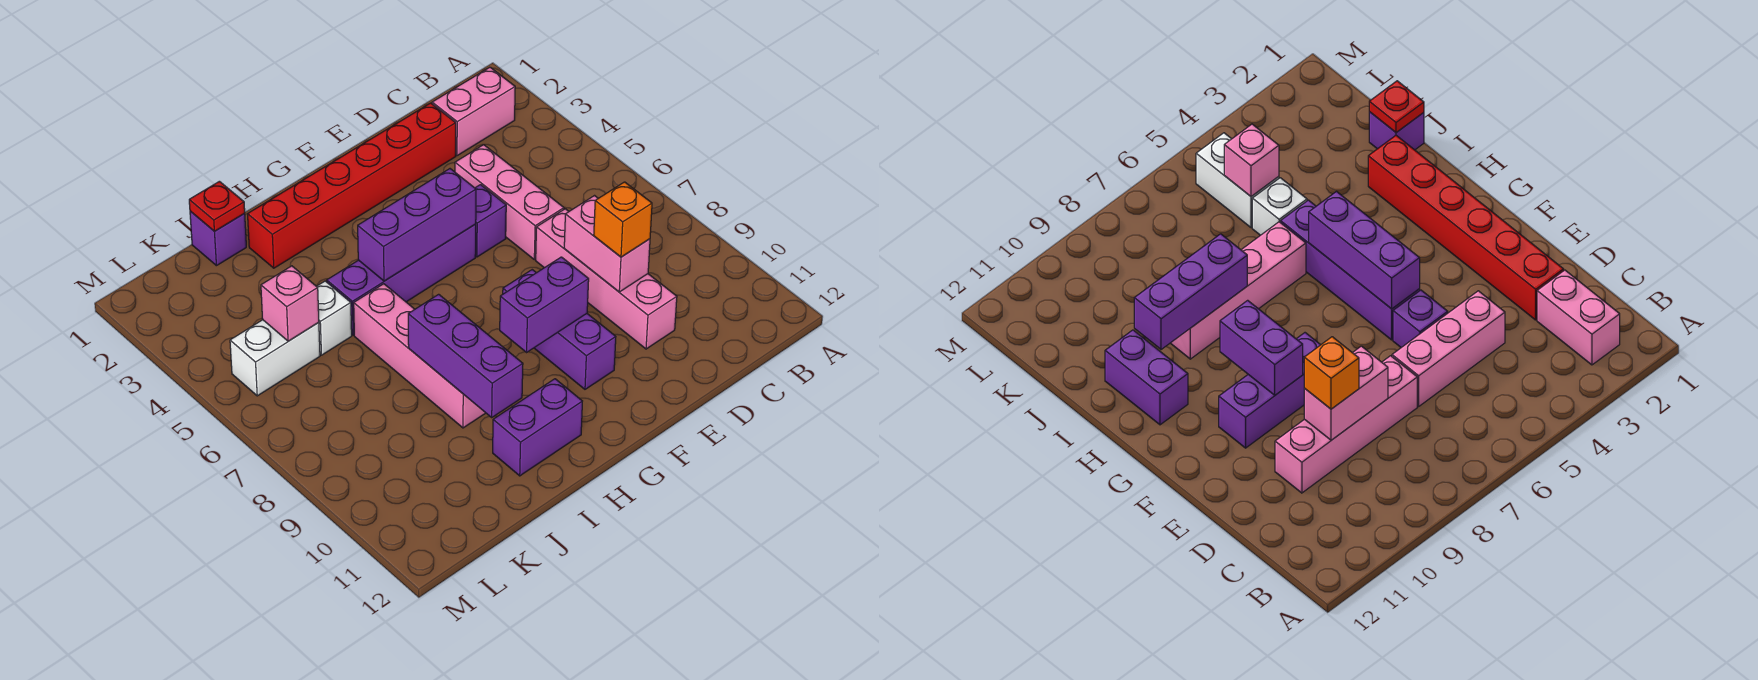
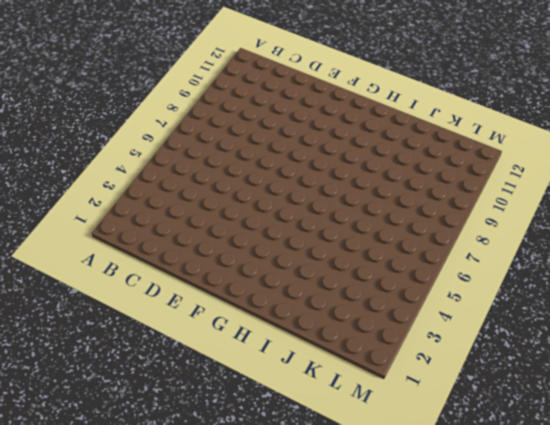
none -> pink brick B2:C2 level 1
none -> red brick D2:I2 level 1
none -> pink brick D4:D6 level 1

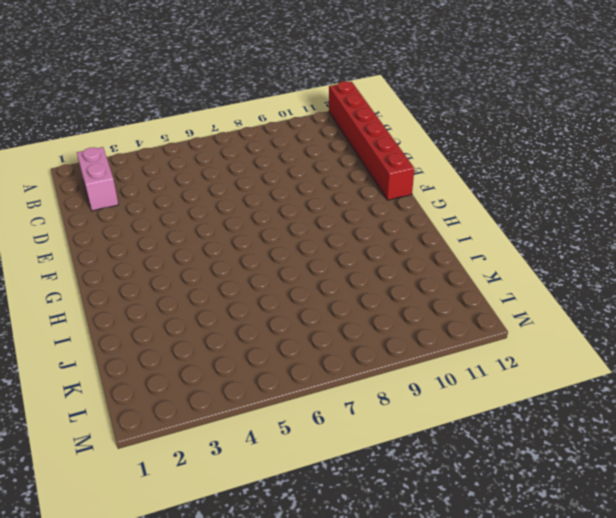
red brick A12:F12 level 1 -> red brick D2:I2 level 1
none -> pink brick D4:D6 level 1
none -> pink brick D7:D10 level 1
none -> purple brick E5 level 1

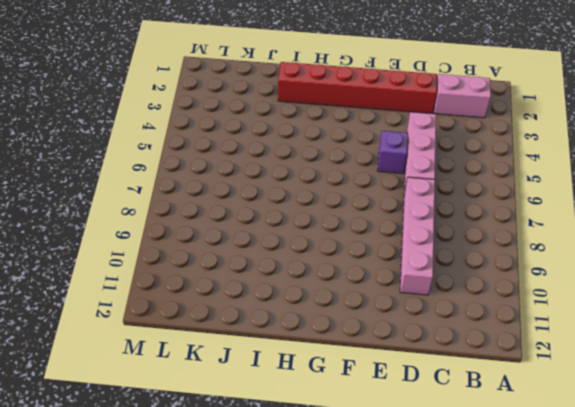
none -> purple brick F5:I5 level 1
none -> purple brick F8:F10 level 1
none -> purple brick H11:I11 level 1

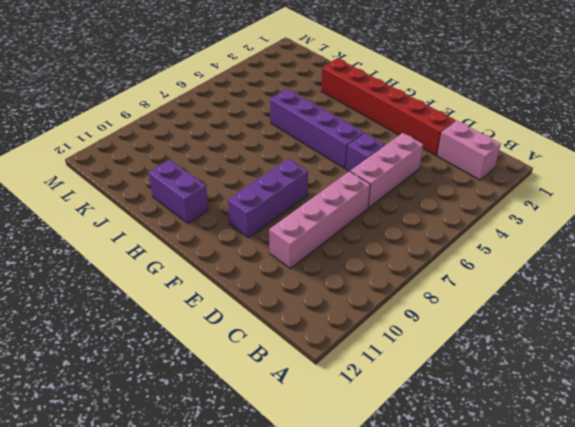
none -> pink brick I6:I9 level 1
none -> purple brick J1 level 1
none -> white brick J5 level 1

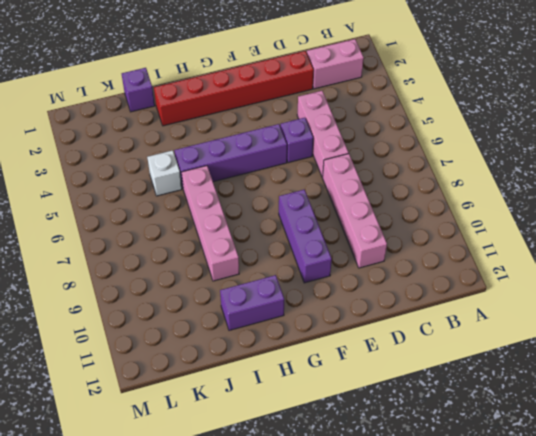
none -> white brick K5:L5 level 1
none -> pink brick D8:D9 level 2
none -> purple brick F5:H5 level 2

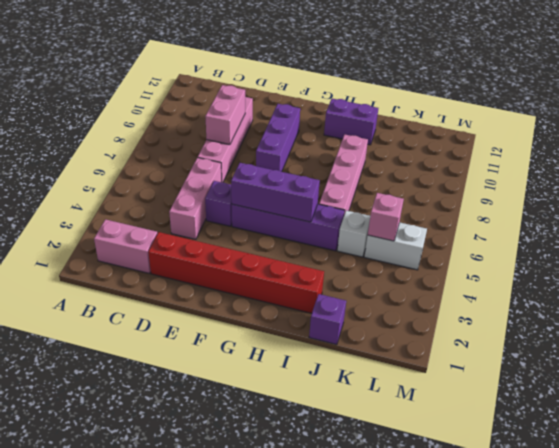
none -> purple brick F9:G9 level 2
none -> purple brick I8:I10 level 2
none -> red plate J1 level 2

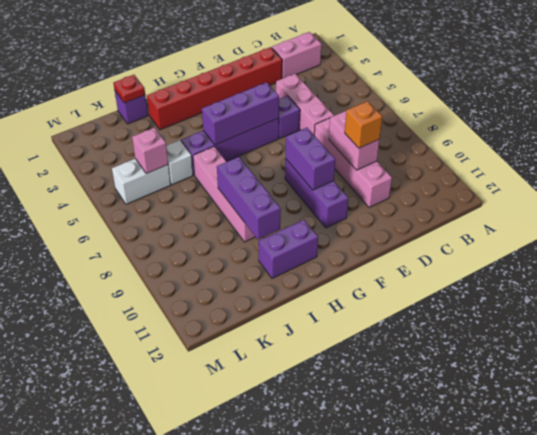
purple brick F8:F9 level 2 -> purple brick F9:G9 level 2

